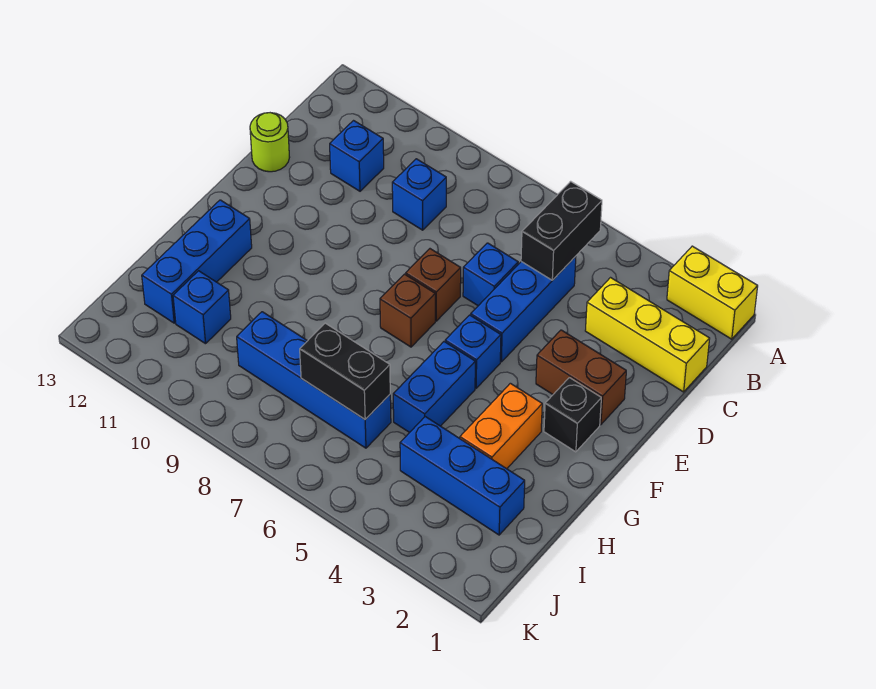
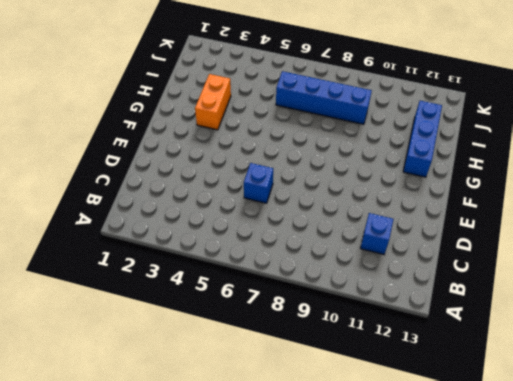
none -> yellow brick A1:A2 level 1
none -> yellow brick C1:C3 level 1
none -> blue brick C5:E5 level 1

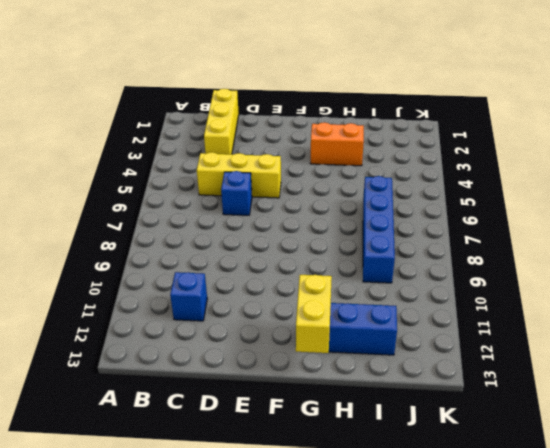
yellow brick C5:E5 level 1 -> blue brick C5:E5 level 1
yellow brick G12:G13 level 2 -> yellow brick A1:A2 level 1
none -> blue brick C9 level 1
none -> lime round brick D13 level 1
none -> brown brick E2:E3 level 1

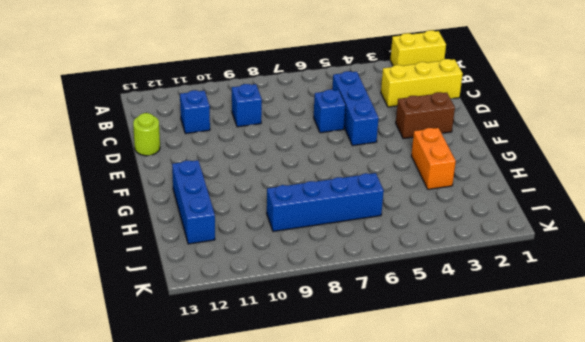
none -> brown brick E7 level 1
none -> black brick F2 level 1
none -> blue brick F5 level 1

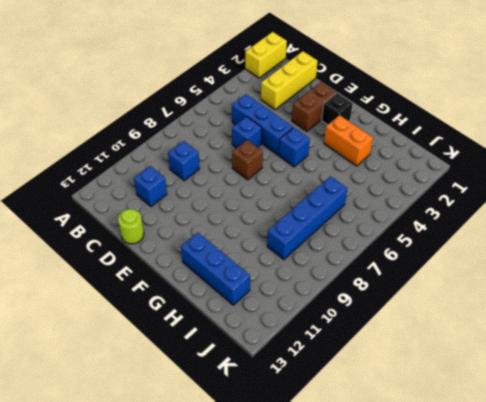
none -> brown brick F7 level 1
none -> blue brick G5:H5 level 1
none -> blue brick I2:I4 level 1

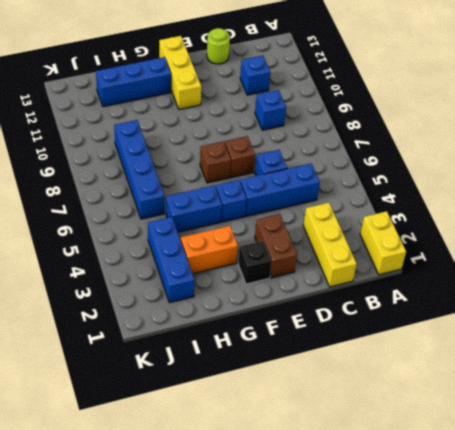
yellow brick F11:F13 level 1 -> none
none -> blue brick I11 level 1
none -> black brick B5:C5 level 2
none -> black brick I6:I7 level 2

